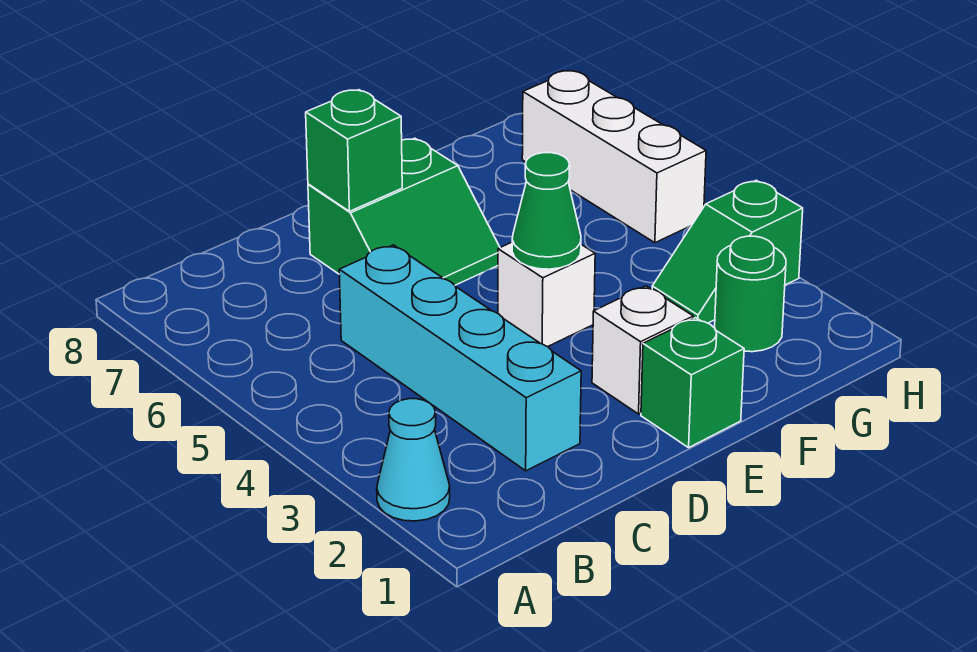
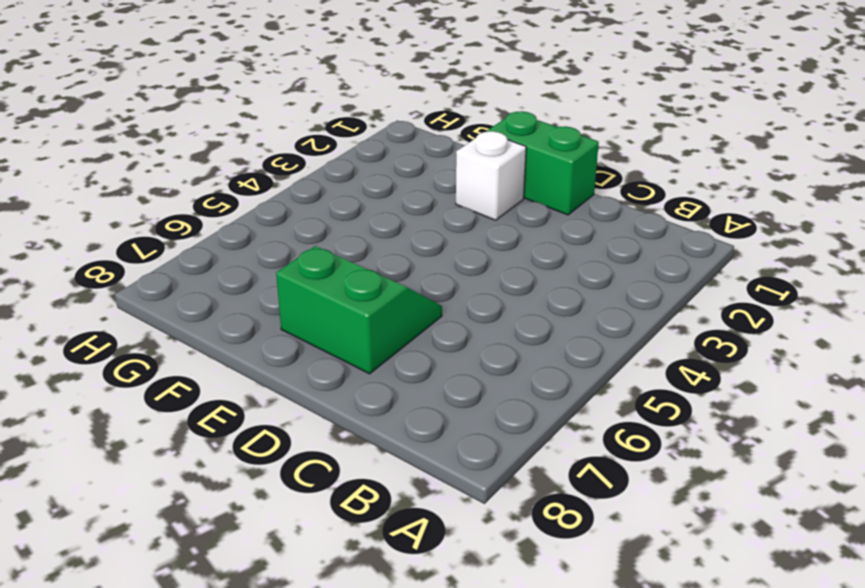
green brick D1:E1 level 1 -> green brick E1 level 1
none -> cyan cone A2 level 1
none -> cyan brick C2:C5 level 1

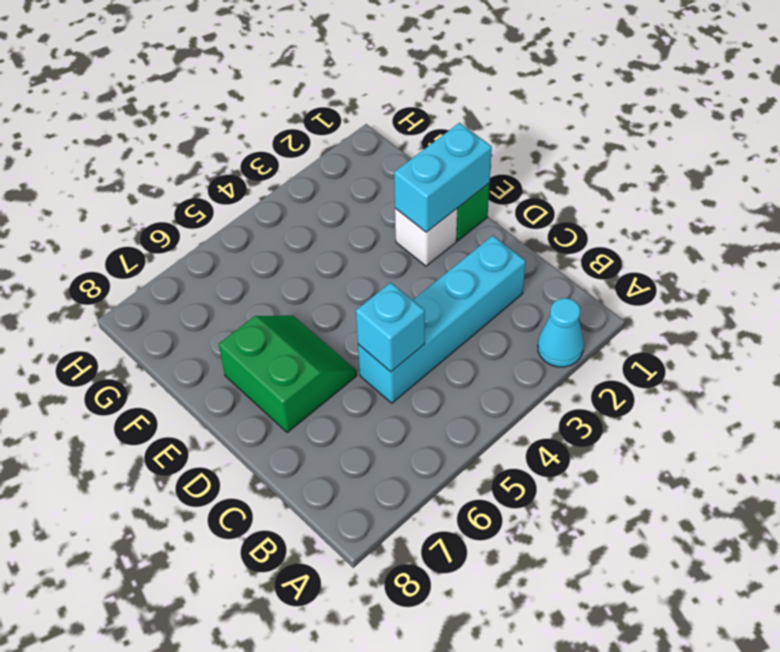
cyan brick C5 level 2 -> none
cyan brick E1:E2 level 2 -> none
none -> white brick E4 level 1
none -> green round brick G2 level 1

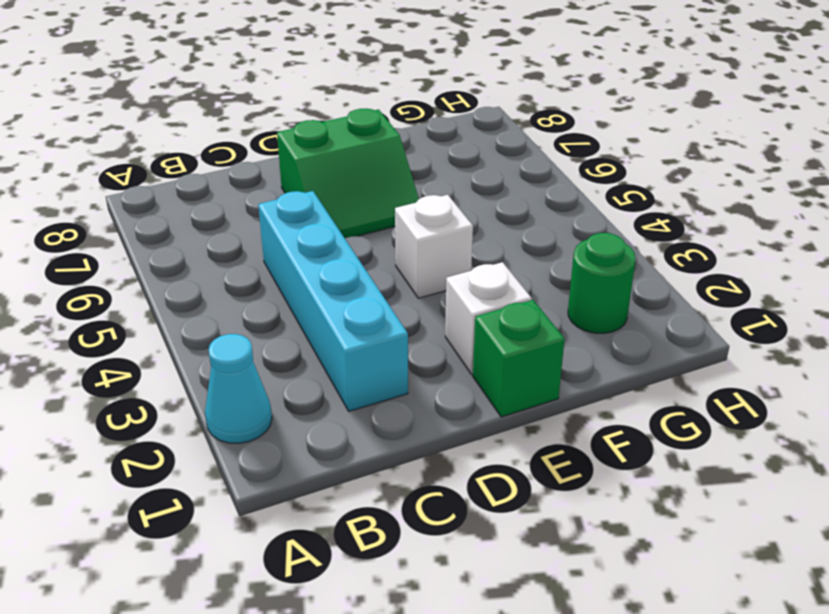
none -> green slope G3:H3 level 1 top H
none -> white brick H5:H7 level 1

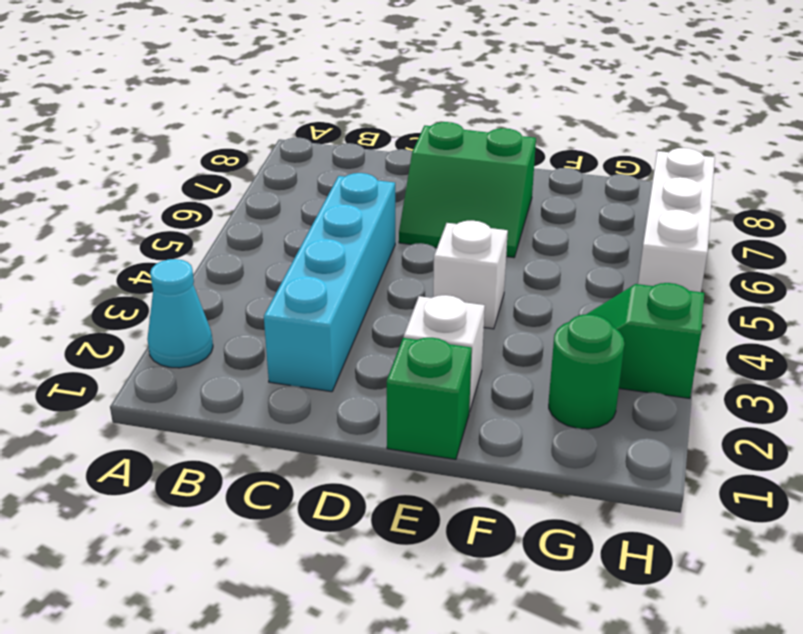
none -> green brick D7 level 2
none -> green cone E4 level 2

